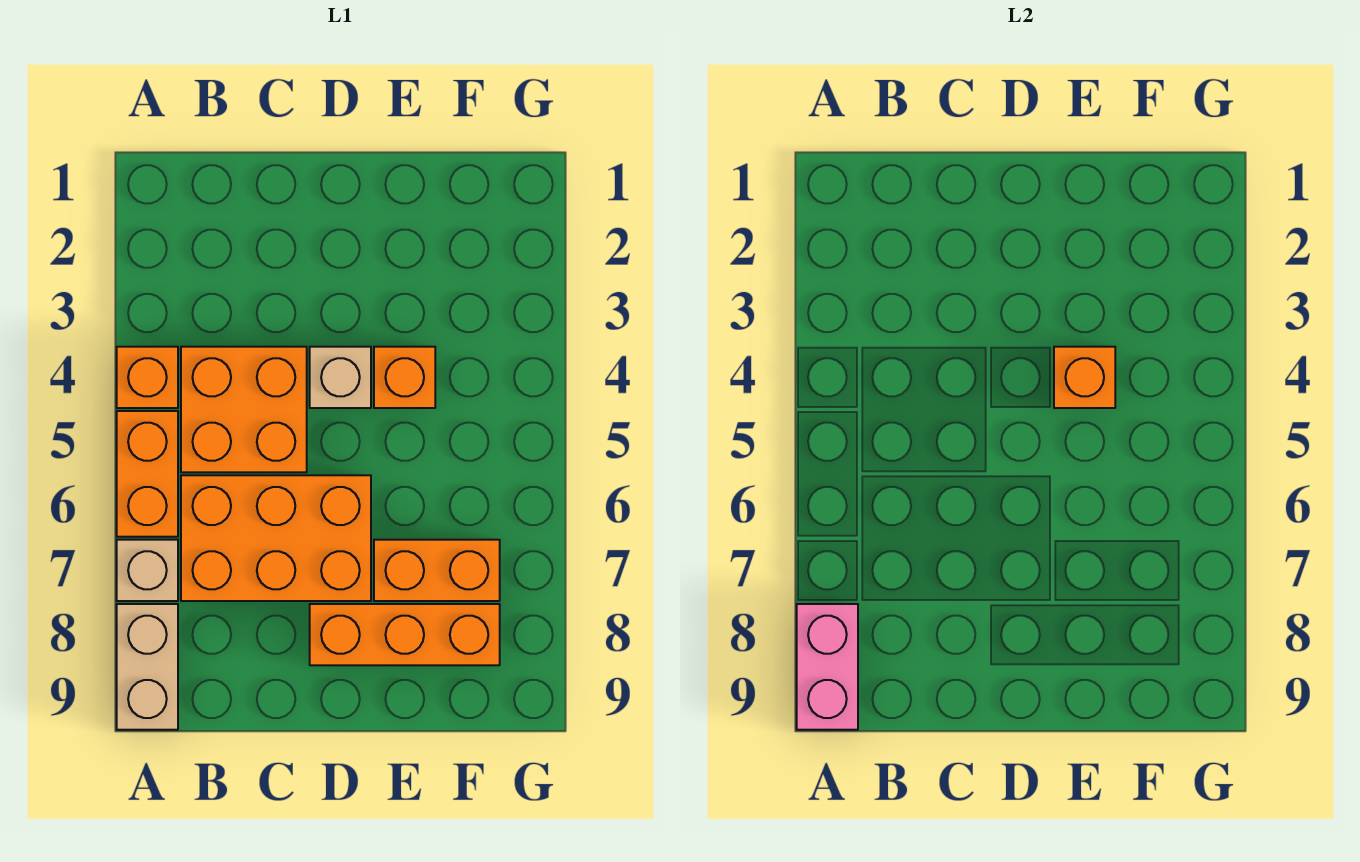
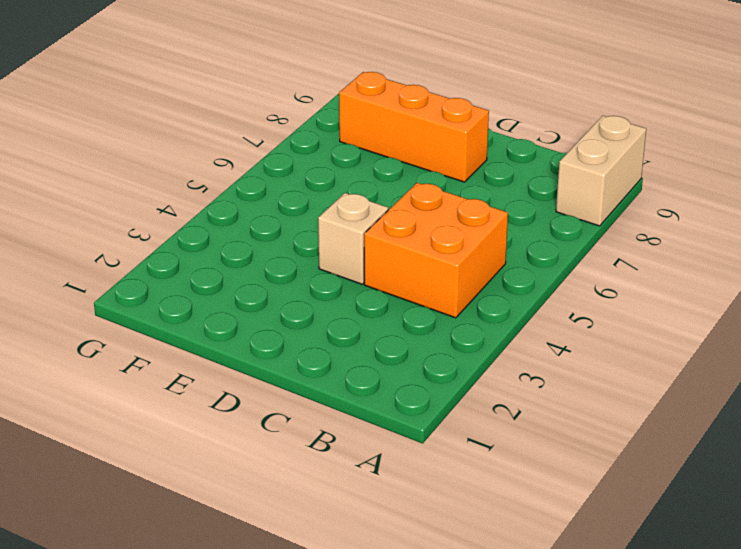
none -> orange brick A4 level 1
none -> orange brick A5:A6 level 1
none -> tan brick A7 level 1

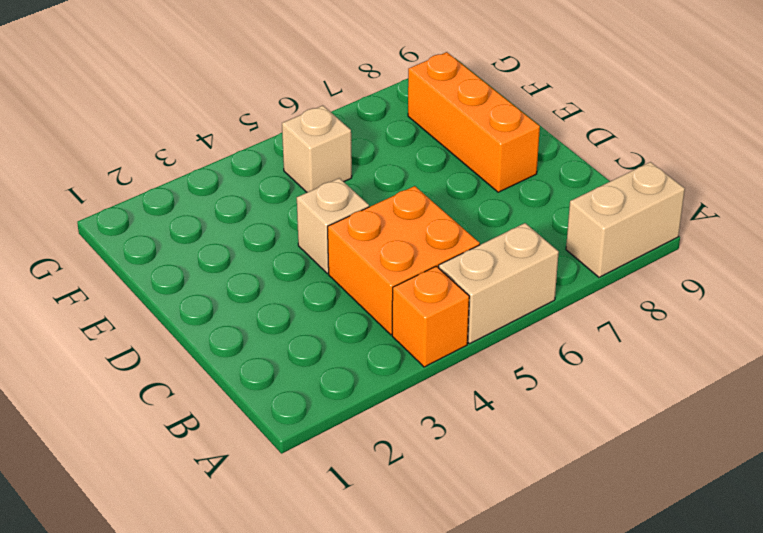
tan brick A5:A6 level 1 -> orange brick A5:A6 level 1
tan brick F5 level 1 -> tan brick A7 level 1
none -> orange brick B6:D7 level 1
none -> orange brick E4 level 1
none -> orange brick E7:F7 level 1

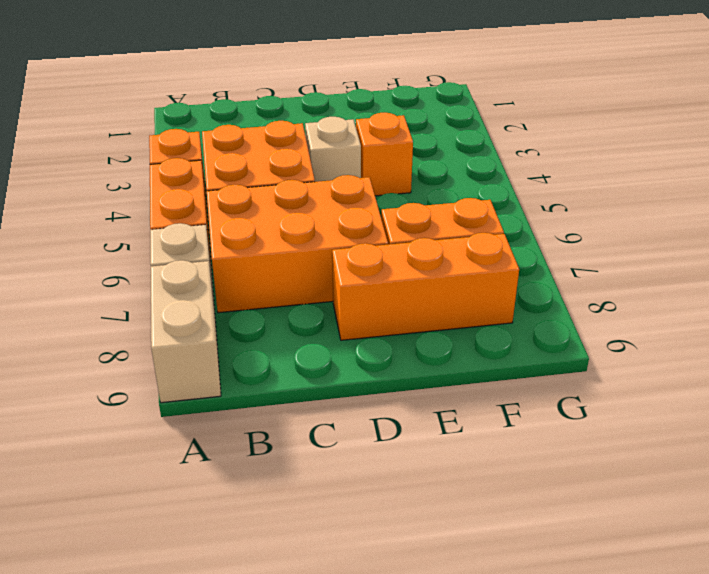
none -> pink brick A8:A9 level 2
none -> orange brick E4 level 2

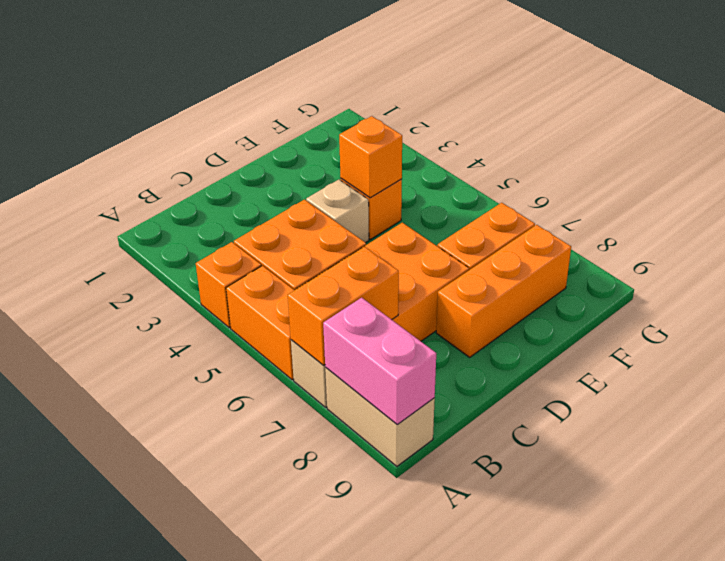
orange brick A7:B7 level 2 -> none

